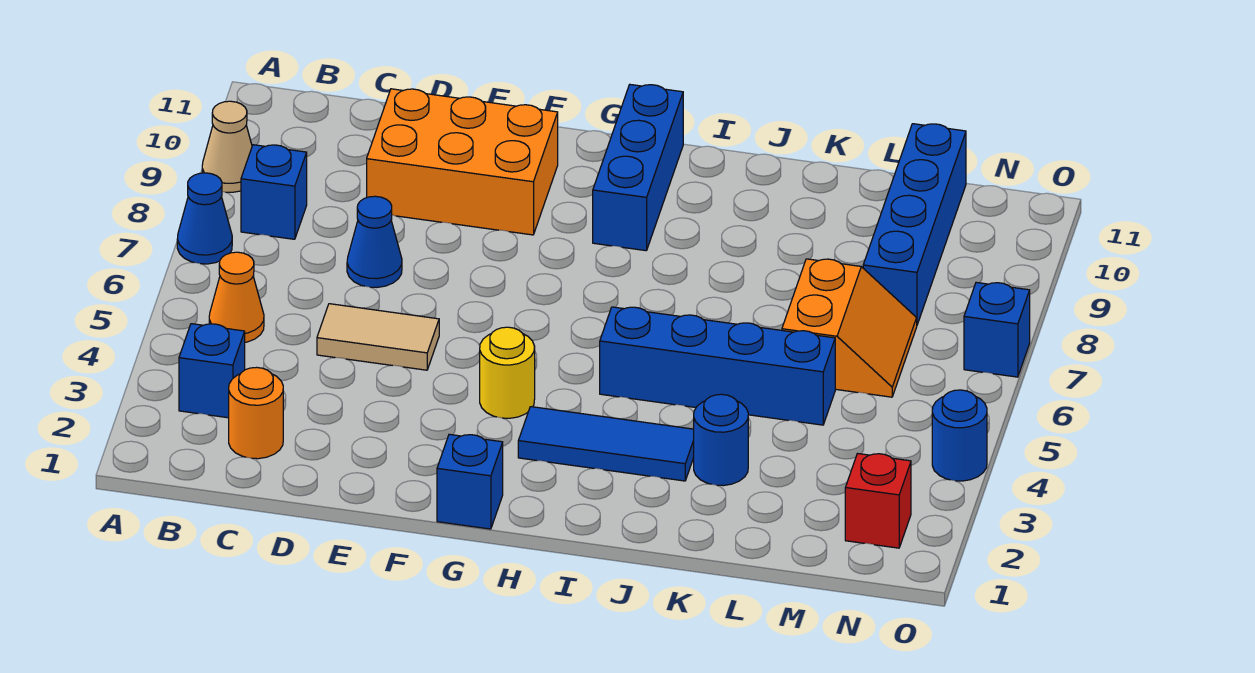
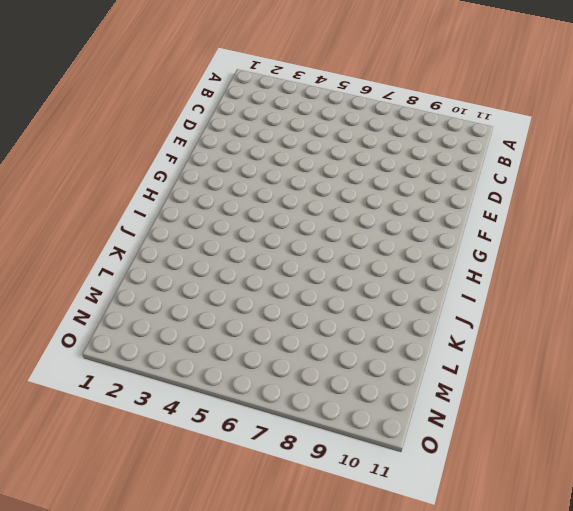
none -> blue cone A7 level 1
none -> tan cone A9 level 1
none -> blue brick B3 level 1

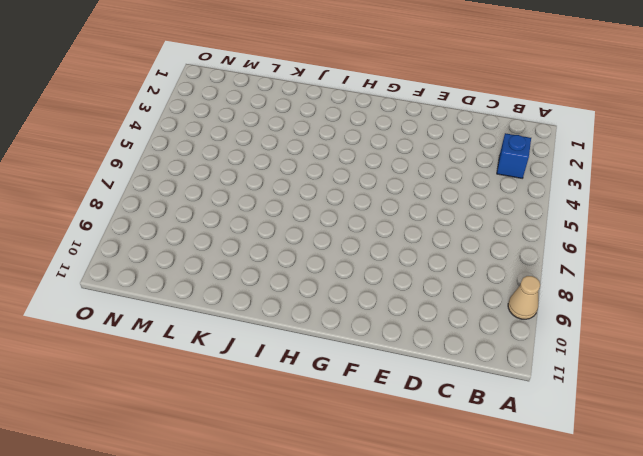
none -> blue cone A7 level 1
none -> orange cone B5 level 1
none -> blue brick B8 level 1

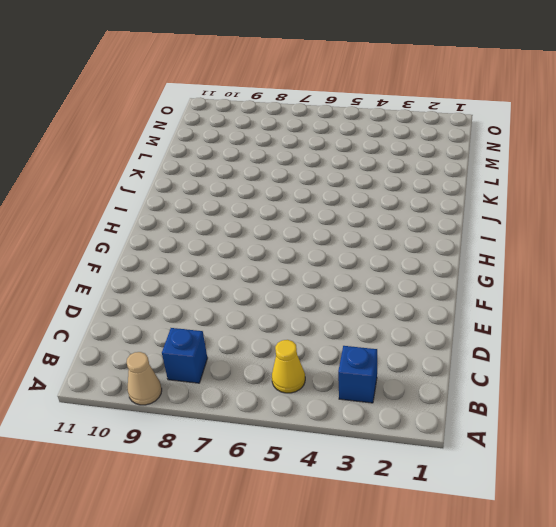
yellow cone B5 level 1 -> orange cone B5 level 1
none -> blue cone A7 level 1
none -> orange round brick C2 level 1
none -> tan tile D5:E5 level 1

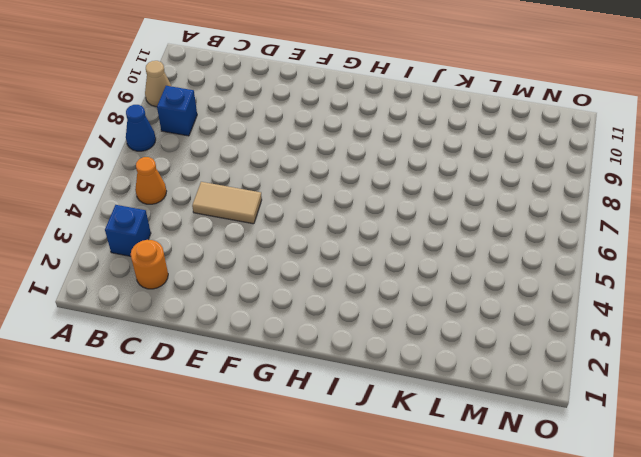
none -> blue cone D7 level 1
none -> orange brick D9:F10 level 1
none -> blue brick G1 level 1

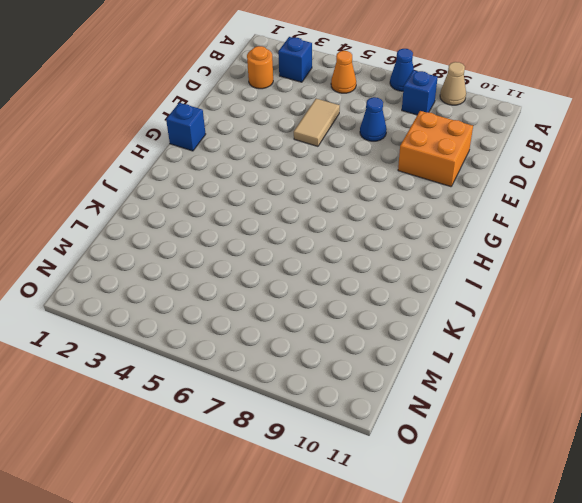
orange brick D9:E10 level 1 -> orange brick D9:F10 level 1
none -> yellow round brick G4 level 1
none -> blue tile H3:J3 level 1
none -> blue brick H9:H11 level 1

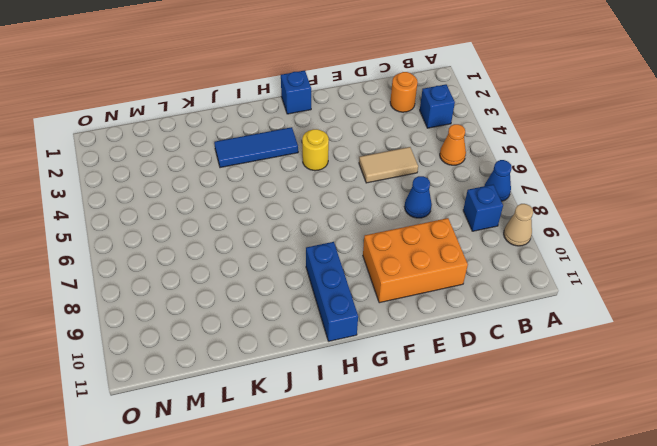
none -> blue brick I5:L5 level 1
none -> blue round brick K3 level 1
none -> orange slope L6:M7 level 1 top L

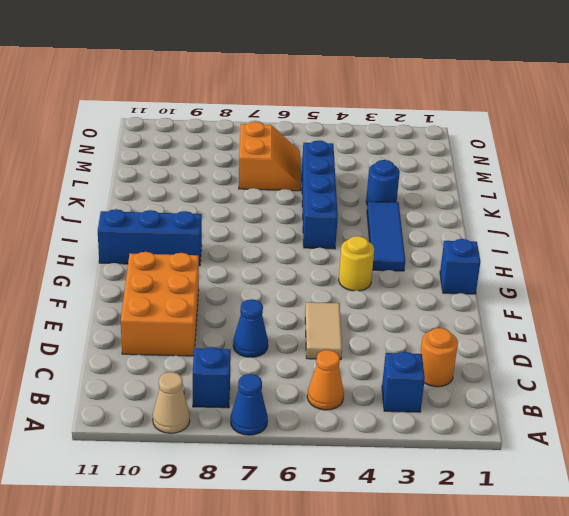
orange slope L6:M7 level 1 top 7 -> orange slope L6:M7 level 1 top L
none -> blue brick M8:M11 level 1
none -> red brick N2 level 1
none -> blue round brick O4 level 1

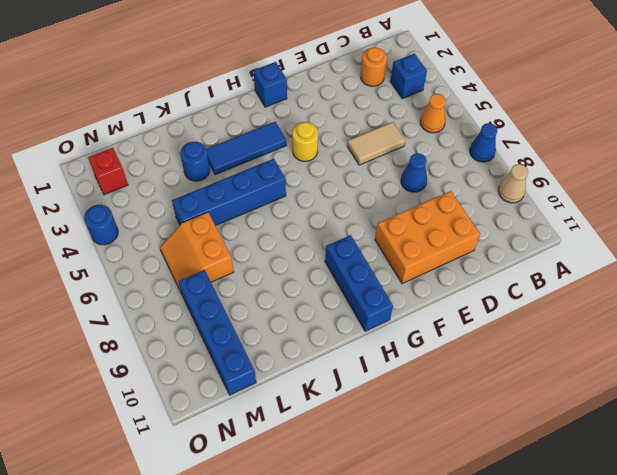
none -> blue brick B8 level 1
none -> blue brick O7 level 1

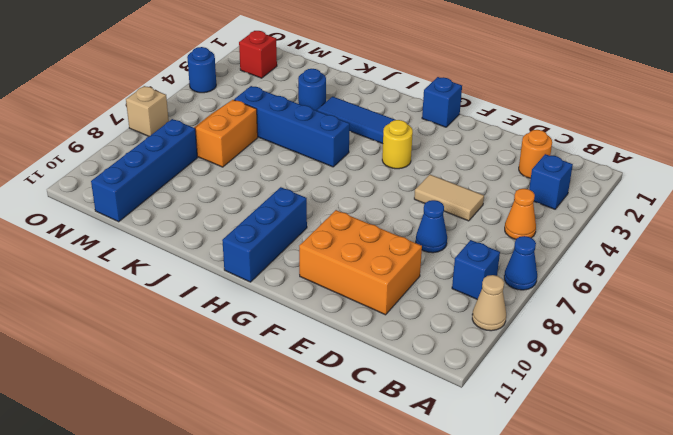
tan brick O7 level 1 -> blue brick O7 level 1

